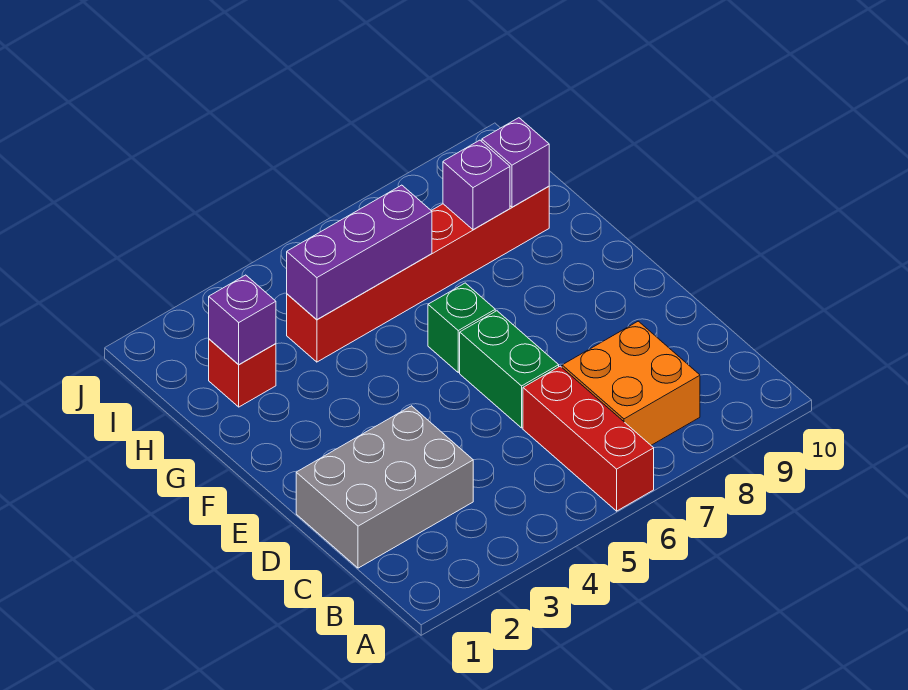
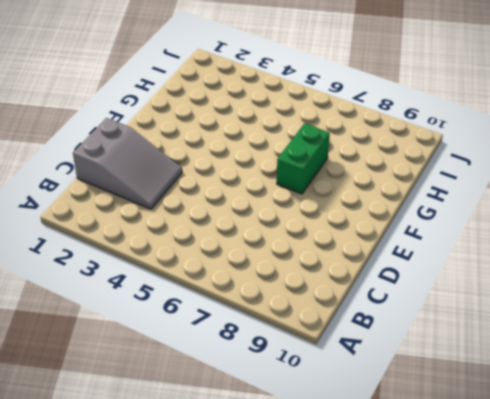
grey slope C1:D3 level 1 top 1 -> grey brick C1:D3 level 1
green brick F7:G7 level 1 -> green brick D6:E6 level 1
none -> red brick A6:C6 level 1
none -> orange brick B7:C8 level 1

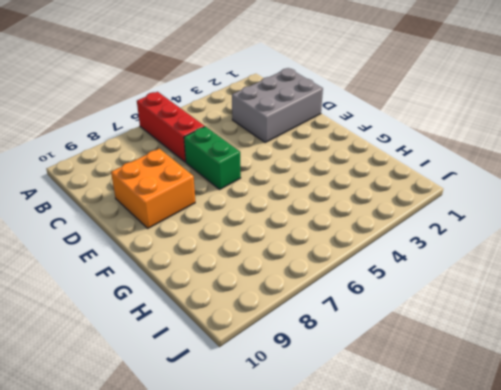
orange brick D8:E9 level 1 -> orange brick B7:C8 level 1
none -> green brick F6 level 1
none -> red brick H2 level 1

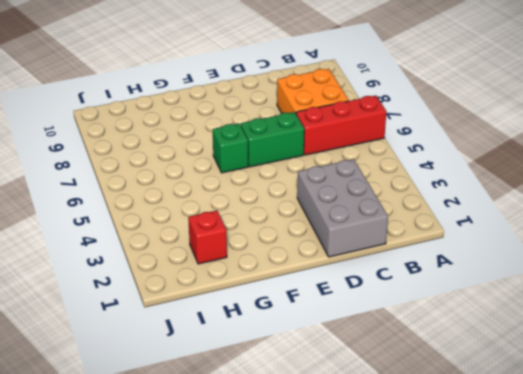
none -> red brick H4:H9 level 1
none -> purple brick H2 level 2

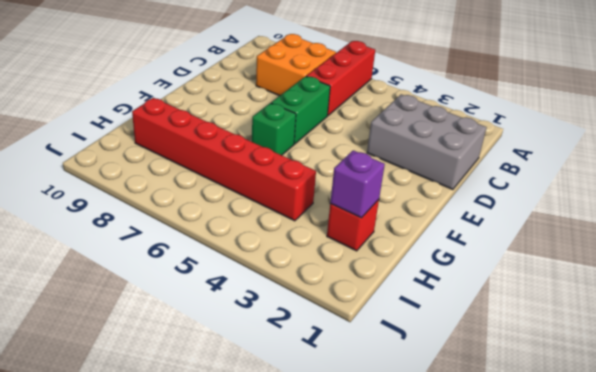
none -> purple brick H4:H6 level 2
none -> purple brick H8 level 2

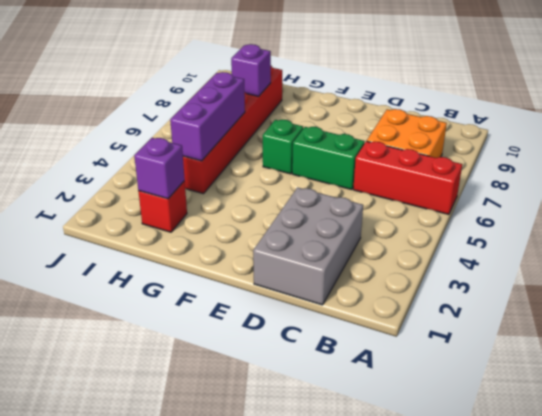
none -> purple brick H9 level 2

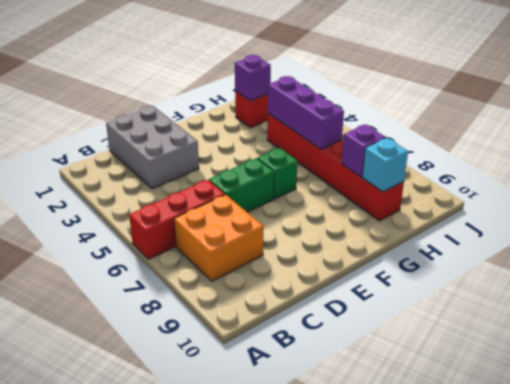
cyan brick H9 level 2 -> purple brick H9 level 2

